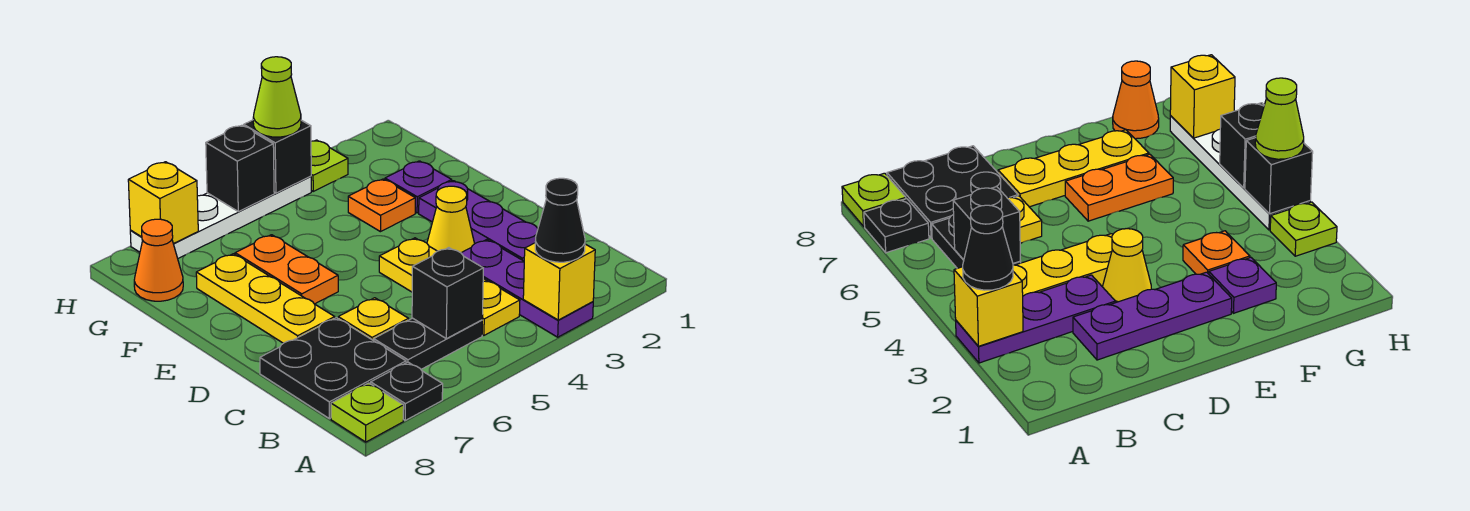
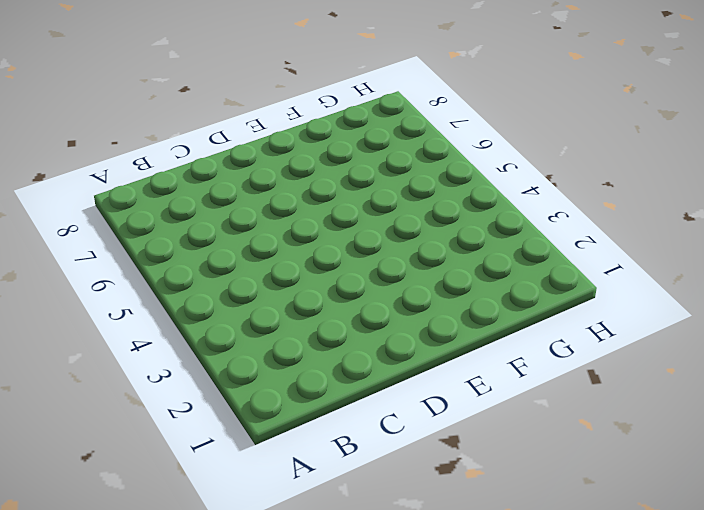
none -> purple plate A3:C3 level 1
none -> black plate A7 level 1
none -> lime plate A8 level 1

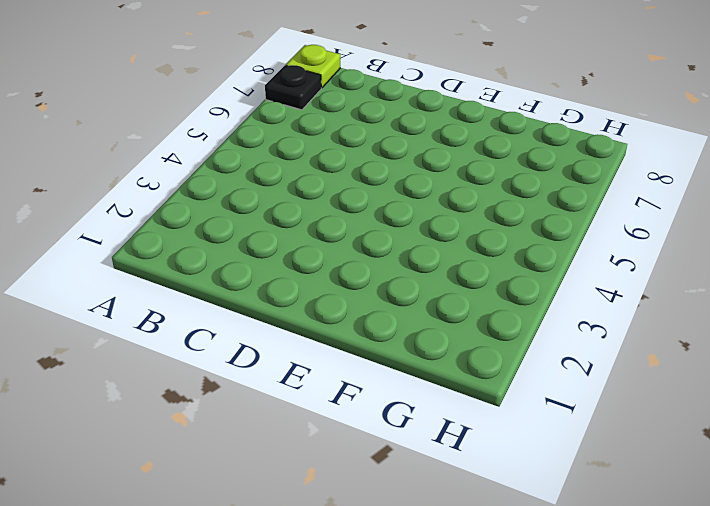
none -> purple plate A3:C3 level 1
none -> yellow plate B4:D4 level 1
none -> black plate B5:B6 level 1

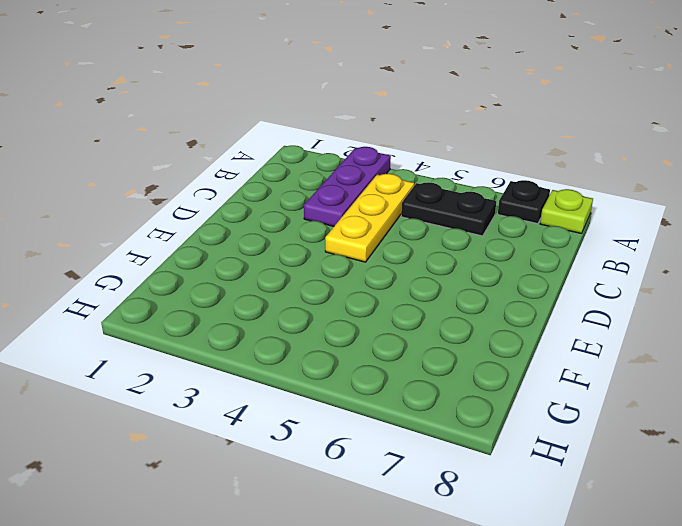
none -> black plate B7:C8 level 1
none -> purple plate C2:E2 level 1
none -> yellow plate C6 level 1

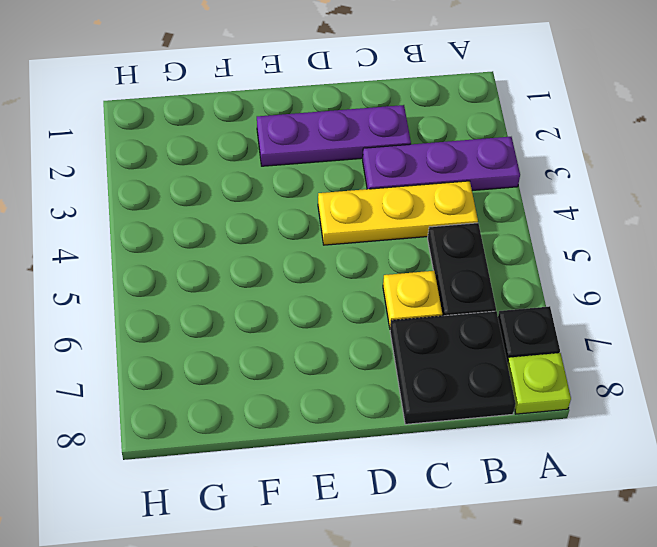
none -> yellow cone D3 level 1
none -> yellow plate D7:F7 level 1
none -> orange plate E6:F6 level 1

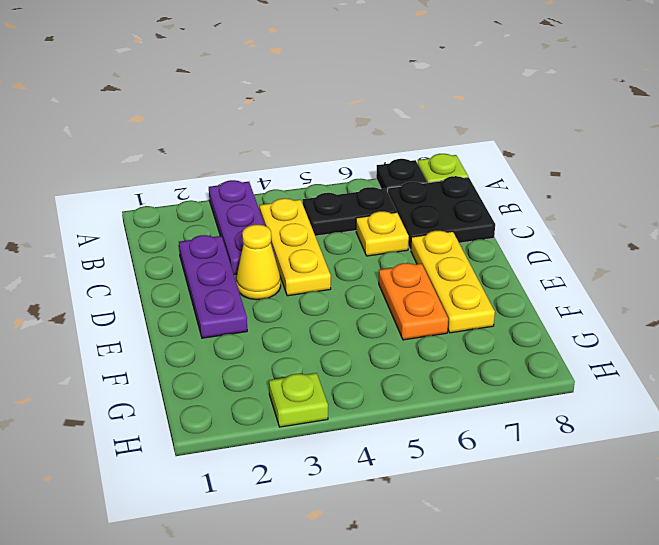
none -> purple plate F2 level 1
none -> orange plate F3 level 1
none -> orange cone G8 level 1

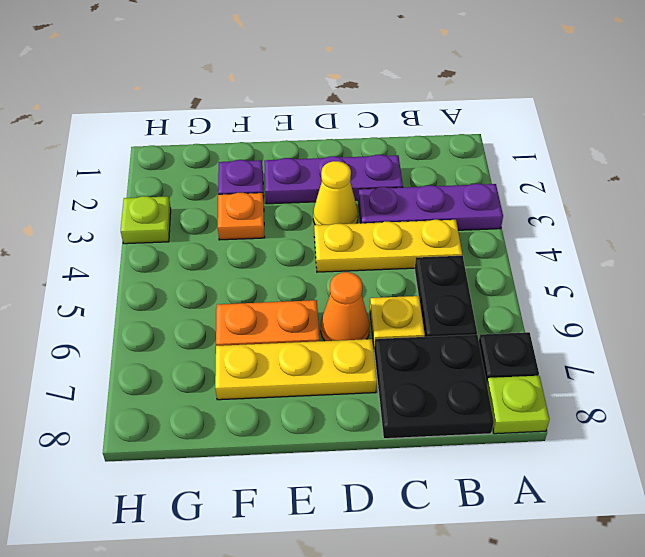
orange cone D6 level 1 -> orange cone G8 level 1
none -> white plate H4:H7 level 1
none -> yellow brick A3 level 2
none -> black brick B5 level 2

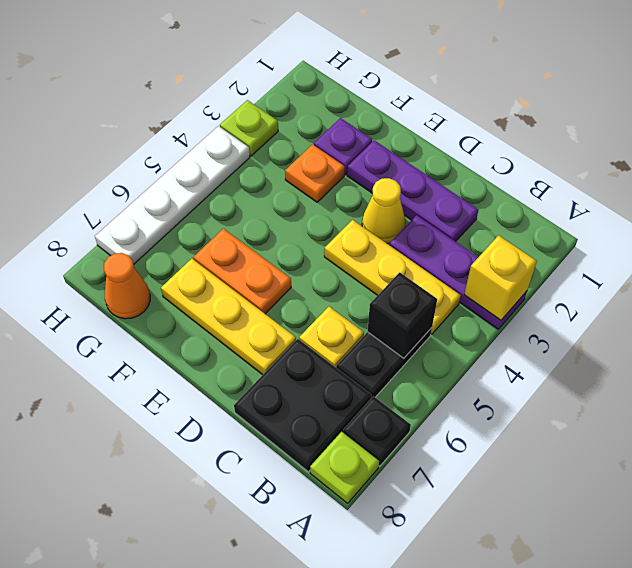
none -> black brick H4 level 2
none -> black brick H5 level 2
none -> yellow brick H7 level 2

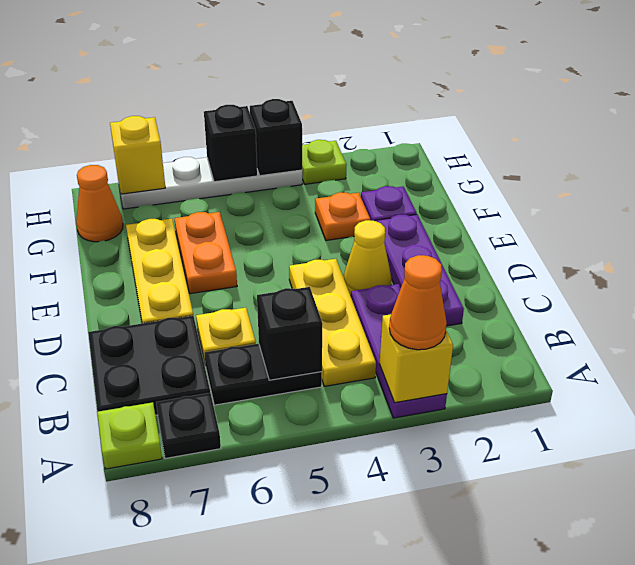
orange cone A3 level 3 -> black cone A3 level 3
none -> lime cone H4 level 3

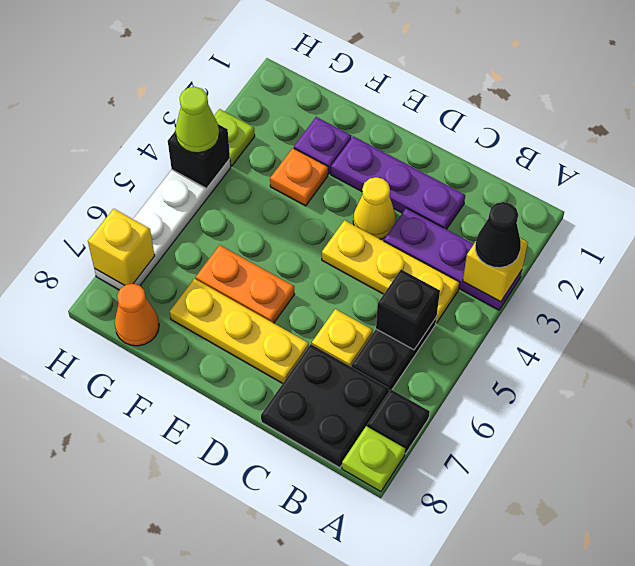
none -> black brick H5 level 2

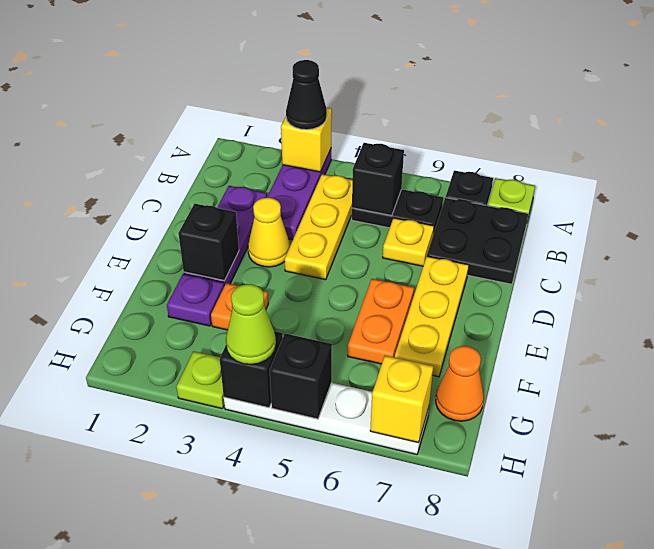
black brick E2 level 2 -> none

